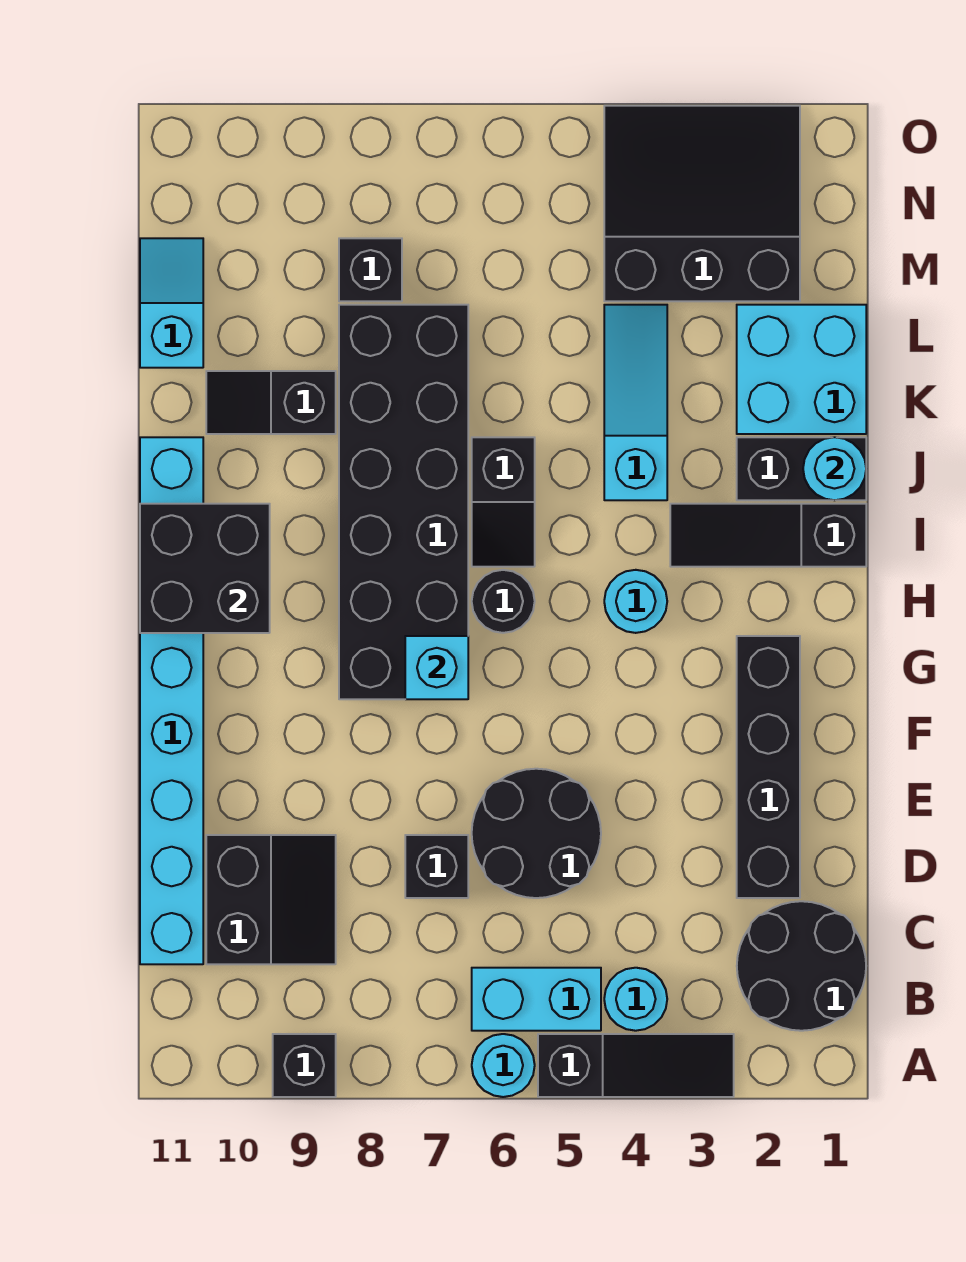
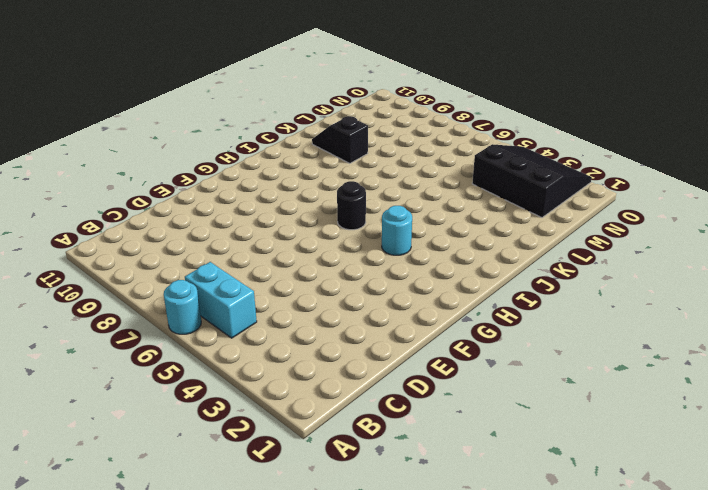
none -> black slope A3:A5 level 1 top 5
none -> black brick A9 level 1
none -> black round brick B1:C2 level 1

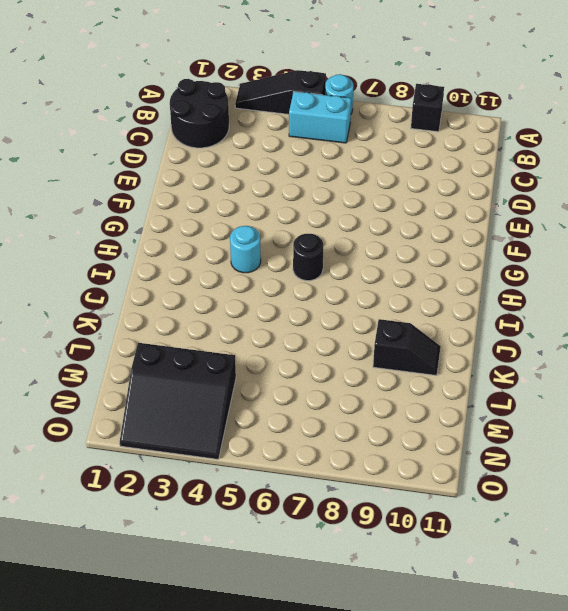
none -> cyan round brick B4 level 1
none -> black slope C9:D10 level 1 top 10
none -> cyan brick C11:J11 level 1

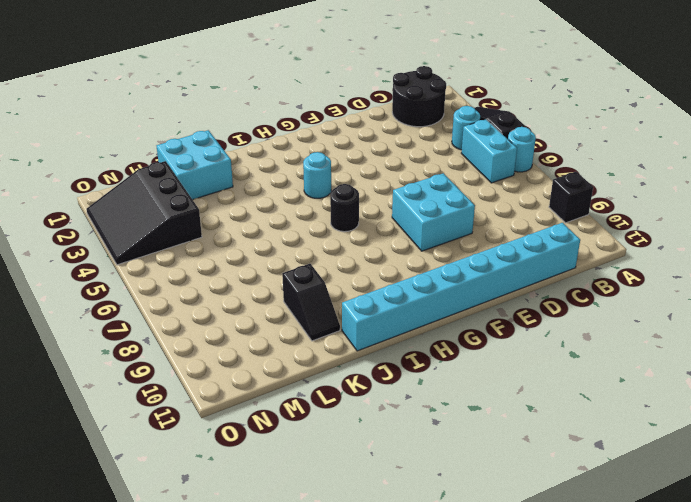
cyan brick E7:F8 level 1 -> none
none -> black slope C9:D10 level 1 top 10
none -> black brick D2:G2 level 1
none -> black round brick D5:E6 level 1

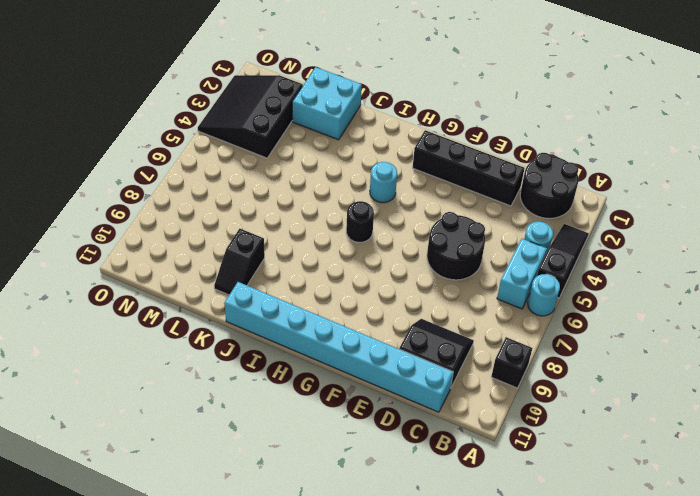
none -> black brick D7 level 1
none -> black brick G7:L8 level 1
none -> black slope I1:I3 level 1 top 1

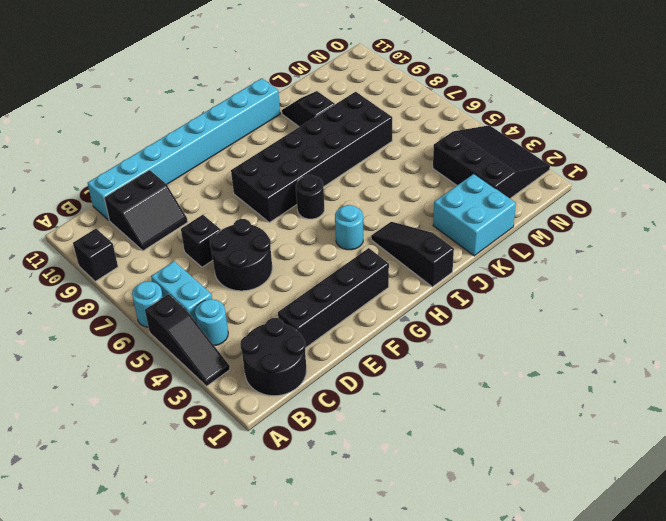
none -> black slope I6:J6 level 1 top J
none -> black brick J1:J2 level 1
none -> cyan slope J4:L4 level 1 top J

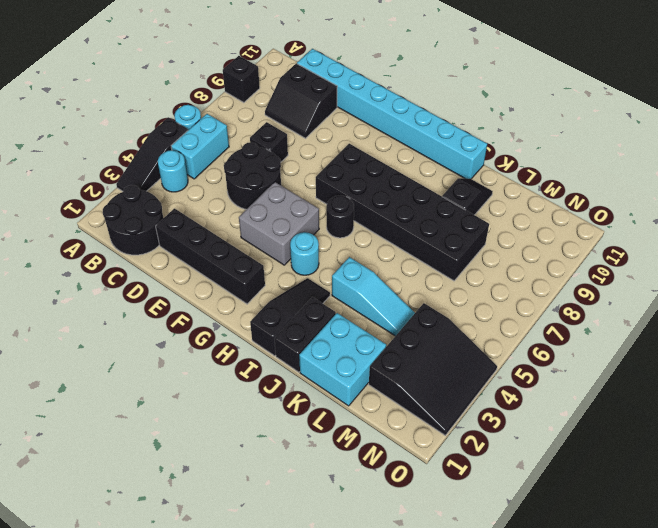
grey brick F4:G5 level 1 -> none
none -> black slope I6:J6 level 1 top J
none -> cyan slope L11:M11 level 1 top L
none -> black brick M8 level 1

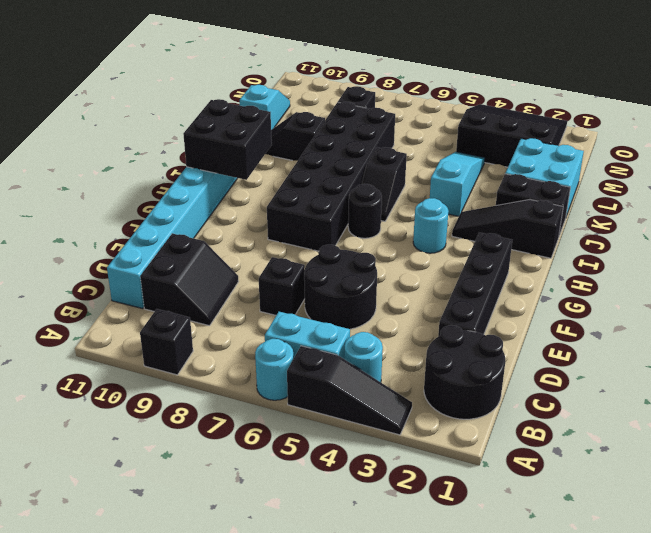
none -> cyan brick G7 level 2
none -> cyan round brick J1 level 2

